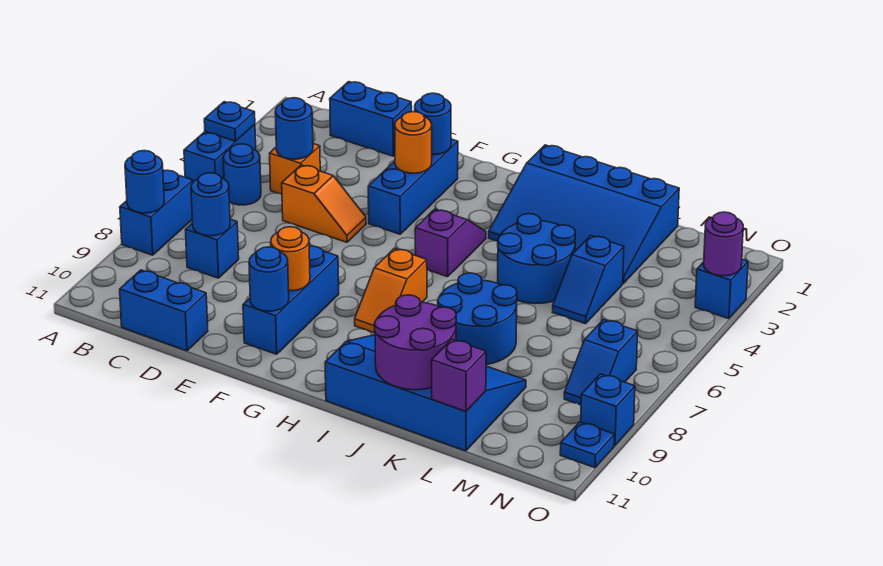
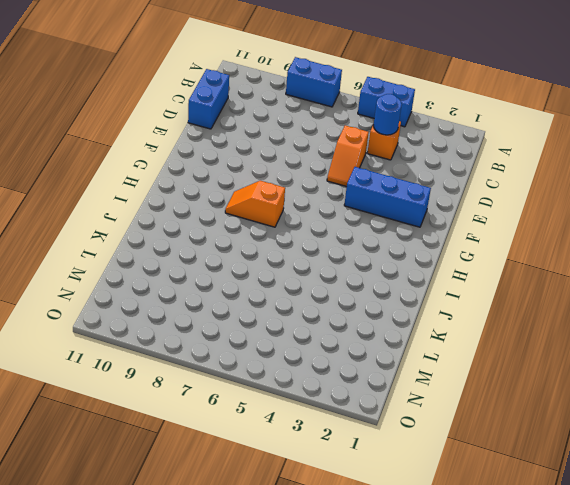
none -> blue round brick B5 level 1
none -> blue brick C1:D1 level 1
none -> blue brick C8 level 1
none -> blue brick F8:F10 level 1

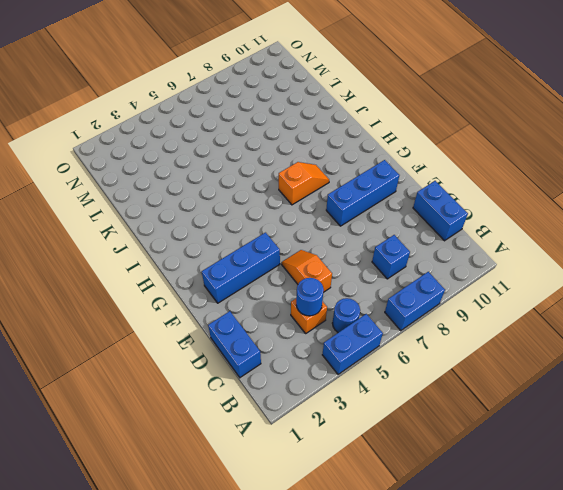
none -> purple slope H4:H5 level 1 top 5
none -> blue slope I1:L3 level 1 top 1
none -> blue slope I9:L11 level 1 top 11
none -> blue round brick J4:K5 level 1

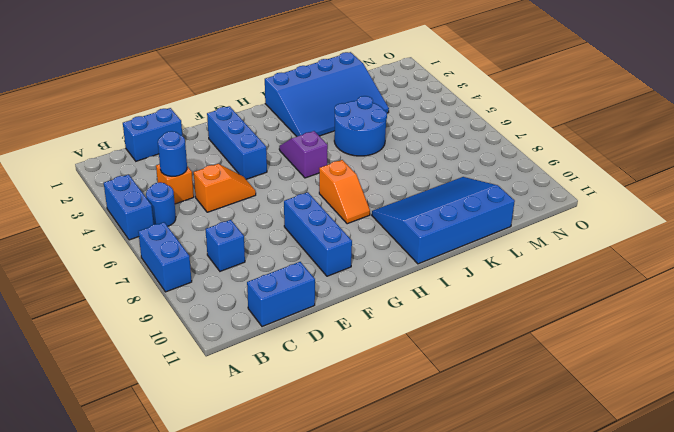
none -> blue round brick J7:K8 level 1
none -> blue slope L4:L5 level 1 top 4
none -> blue slope N7:N8 level 1 top 7
none -> blue brick O3 level 1

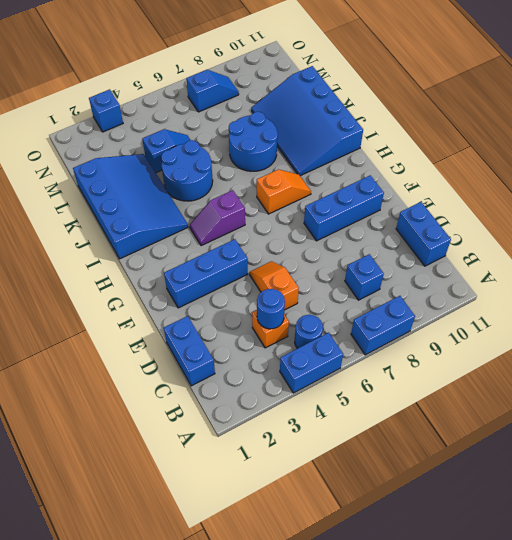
none -> blue brick O9 level 1
none -> blue plate O10 level 1
none -> blue plate A4 level 2
none -> blue round brick A8 level 2

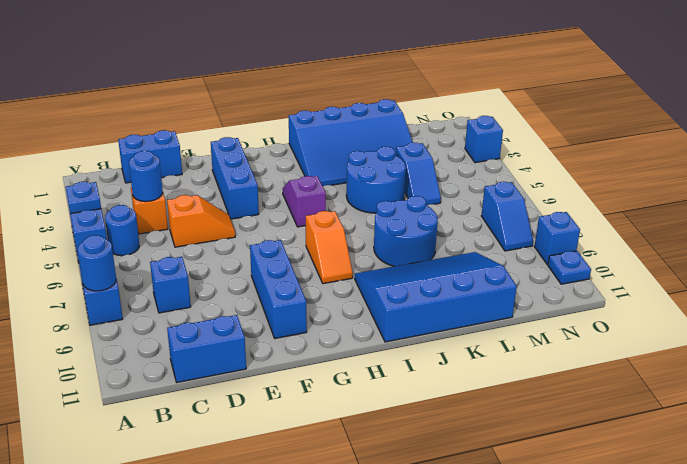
none -> blue round brick C8 level 2
none -> blue round brick F2 level 2
none -> orange round brick F3 level 2
none -> orange round brick F9 level 2

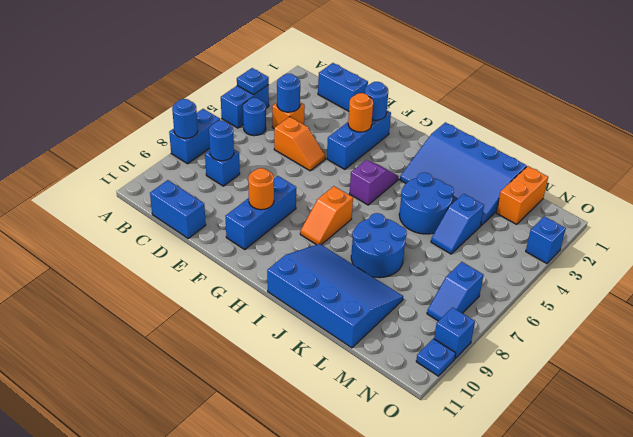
orange brick M1:M2 level 1 -> none
none -> blue round brick F10 level 2
none -> purple round brick J10:K11 level 2
none -> purple brick L11 level 2
none -> purple round brick O3 level 2

